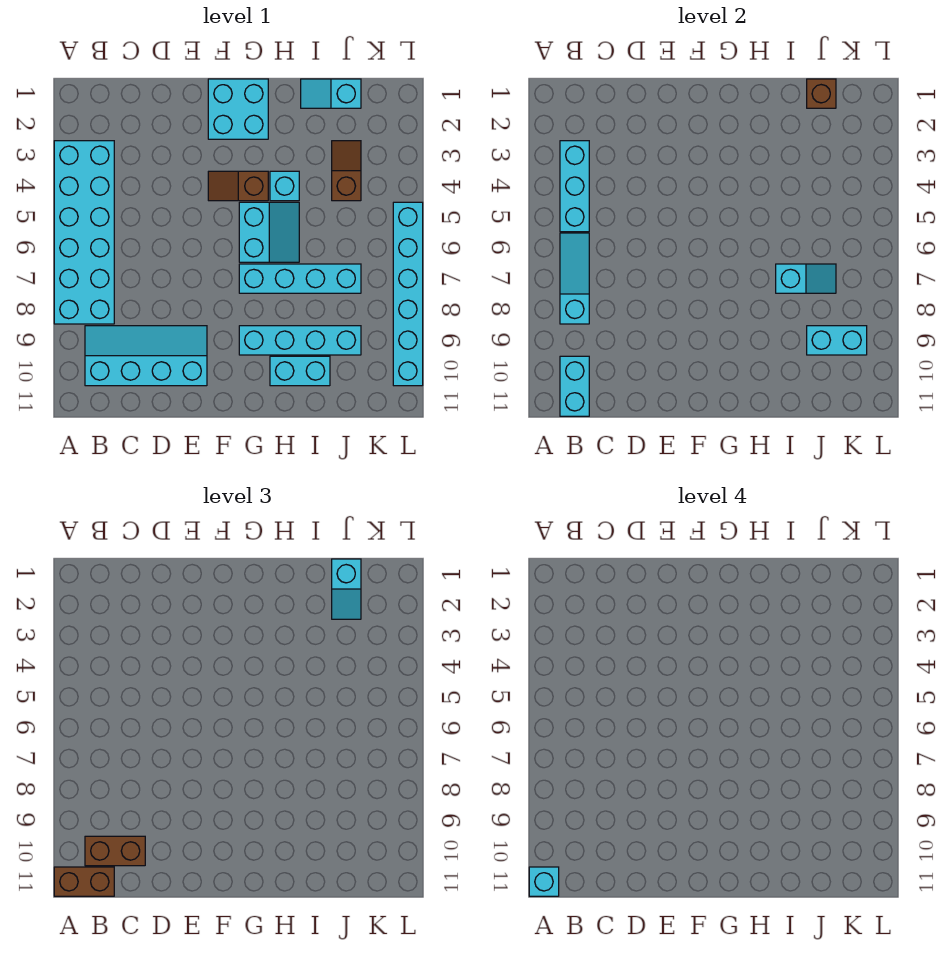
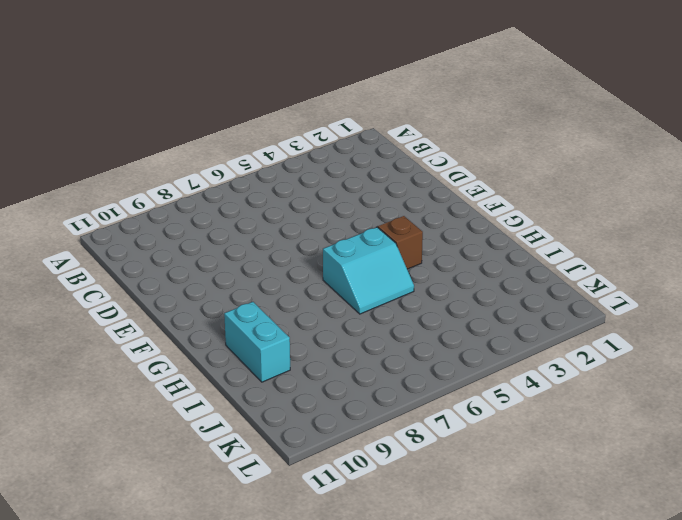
none -> cyan brick A3:B8 level 1
none -> cyan slope B9:E10 level 1 top 10
none -> cyan brick F1:G2 level 1

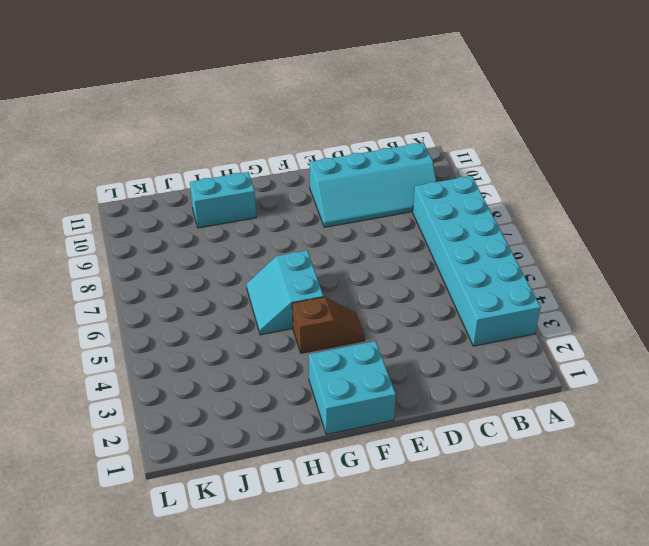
none -> cyan brick G7:J7 level 1
none -> cyan brick G9:J9 level 1
none -> cyan brick H4 level 1

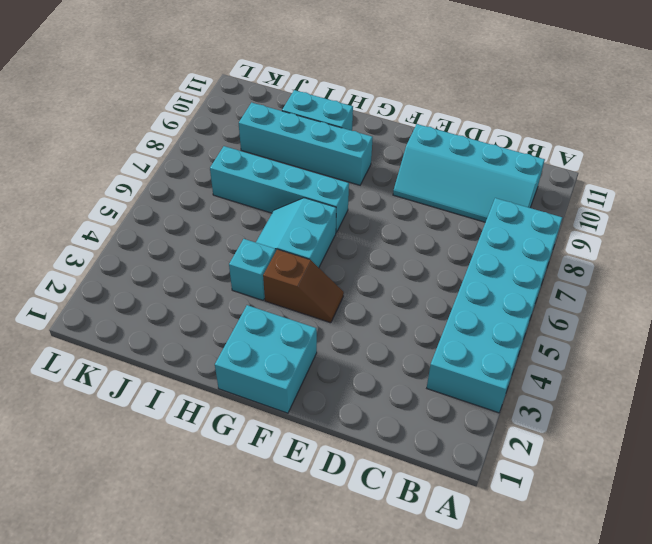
none -> cyan slope I1:J1 level 1 top J
none -> brown slope J3:J4 level 1 top 4
none -> cyan brick L5:L10 level 1

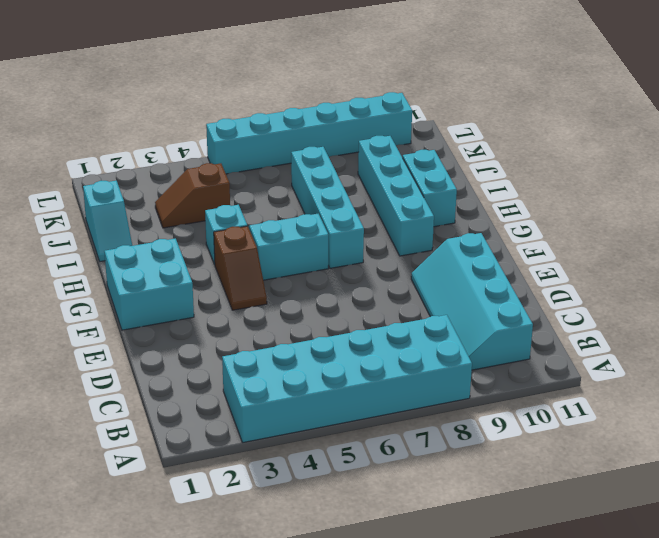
none -> cyan brick B3:B5 level 2
none -> cyan slope B6:B8 level 2 top 8
none -> cyan brick B10:B11 level 2

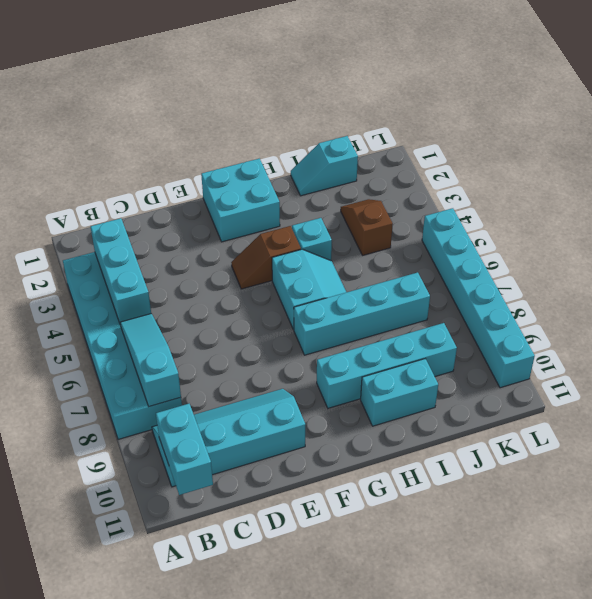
none -> cyan slope I7:J7 level 2 top I
none -> brown brick J1 level 2
none -> cyan brick J9:K9 level 2

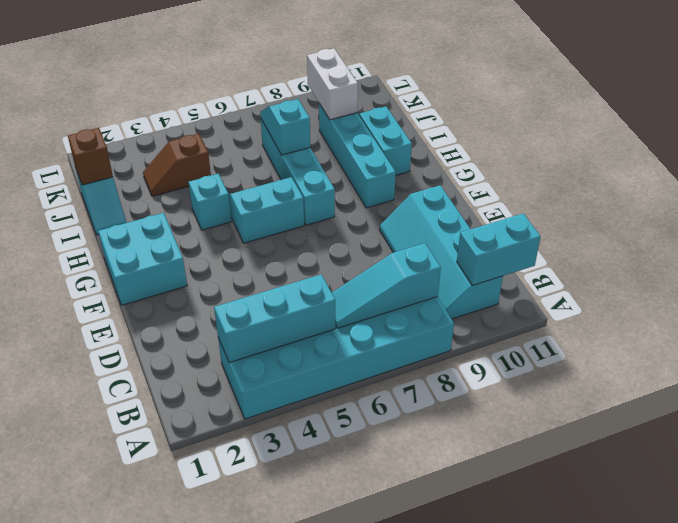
white brick J9:K9 level 2 -> cyan brick J9:K9 level 2
none -> brown slope F4:G4 level 1 top G
none -> cyan brick L5:L10 level 1
none -> brown brick A11:B11 level 3

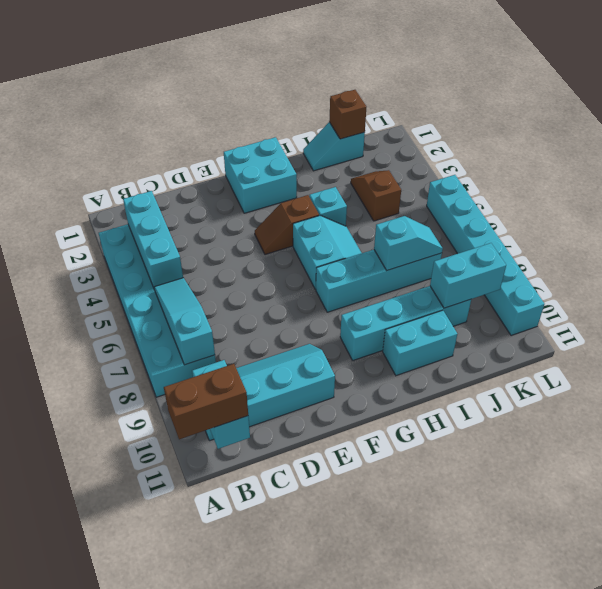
none -> brown brick B10:C10 level 3
none -> cyan slope J1:J2 level 3 top 1
none -> cyan brick A11 level 4

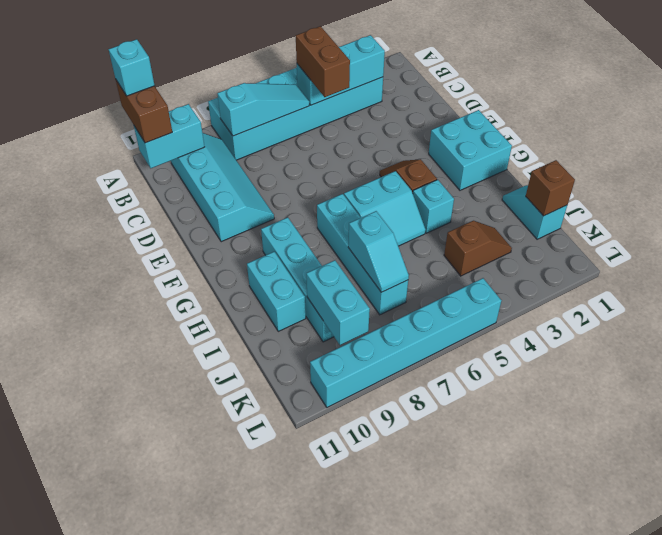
brown brick B5:C5 level 3 -> brown brick B10:C10 level 3
none -> cyan slope J1:J2 level 3 top 1

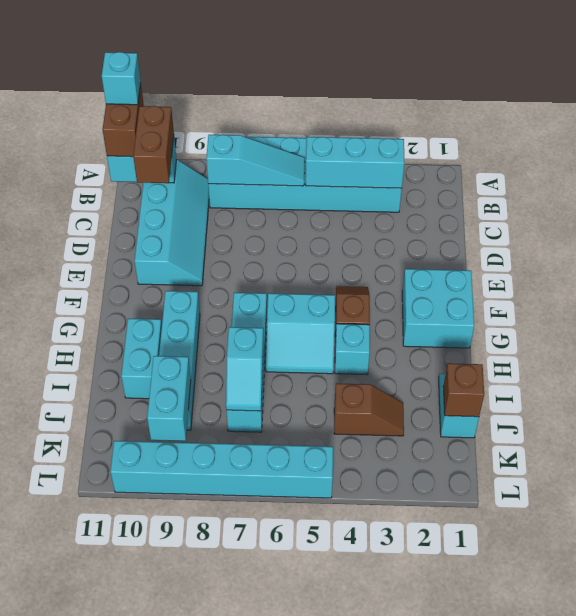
none -> cyan slope J1:J2 level 3 top 1

